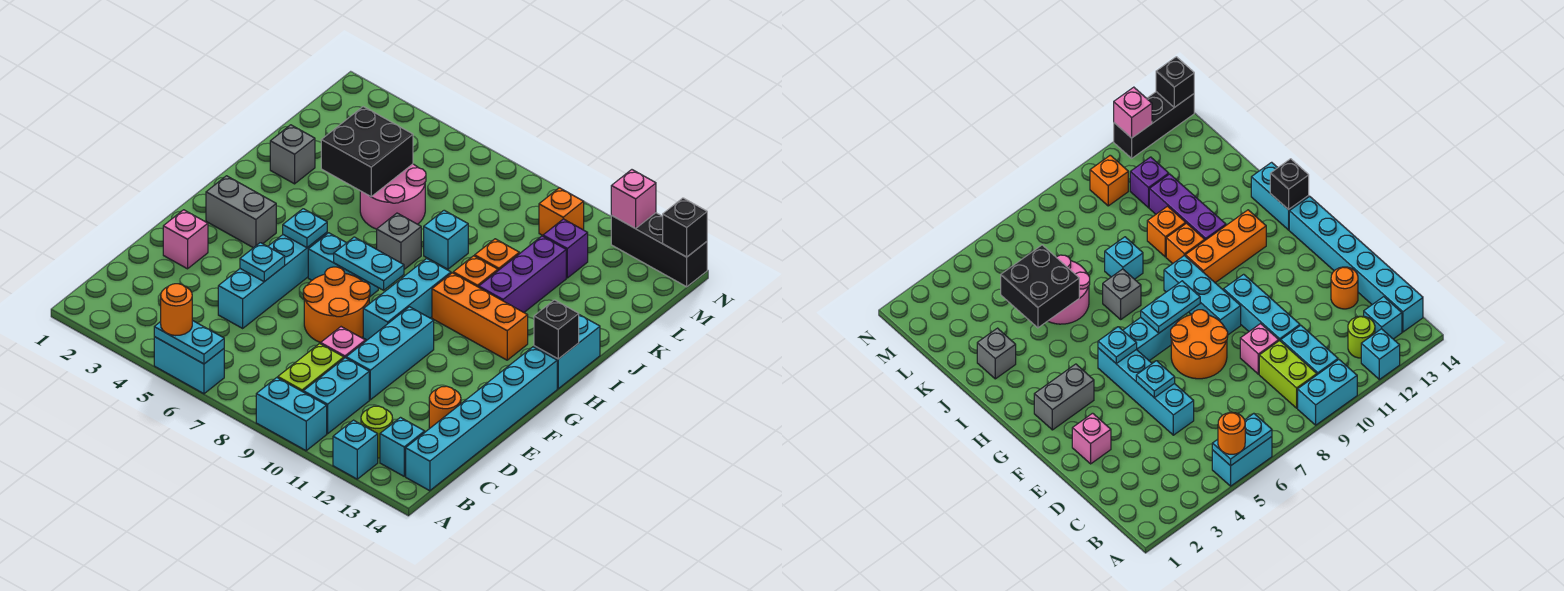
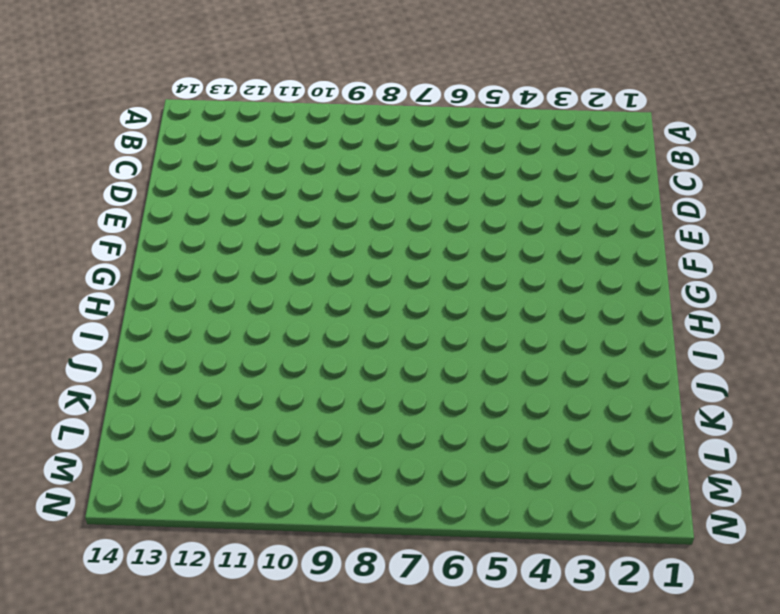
none -> cyan brick A5:A6 level 1
none -> cyan brick A9:A10 level 1
none -> cyan brick A12 level 1
none -> lime brick B9:C9 level 1

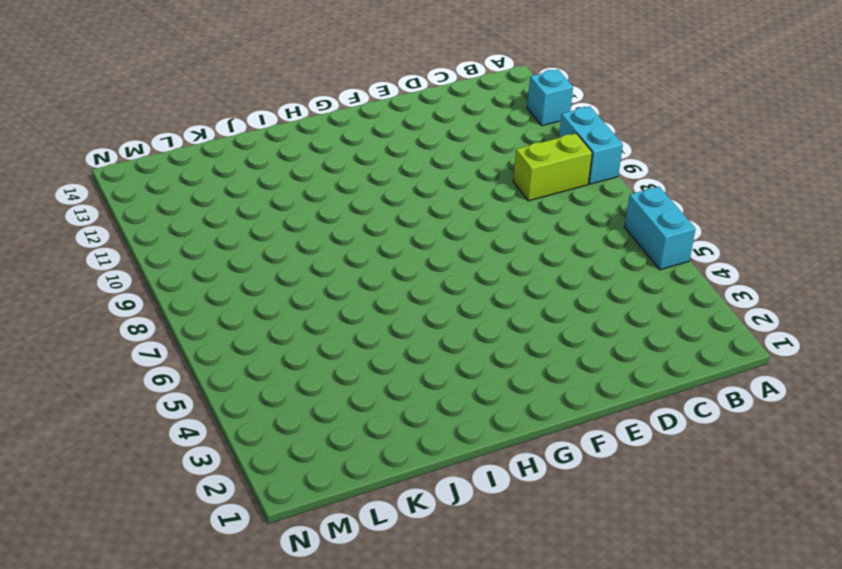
none -> cyan brick B10:C10 level 1
none -> lime round brick B12 level 1
none -> cyan brick B13 level 1
none -> cyan brick B14:G14 level 1

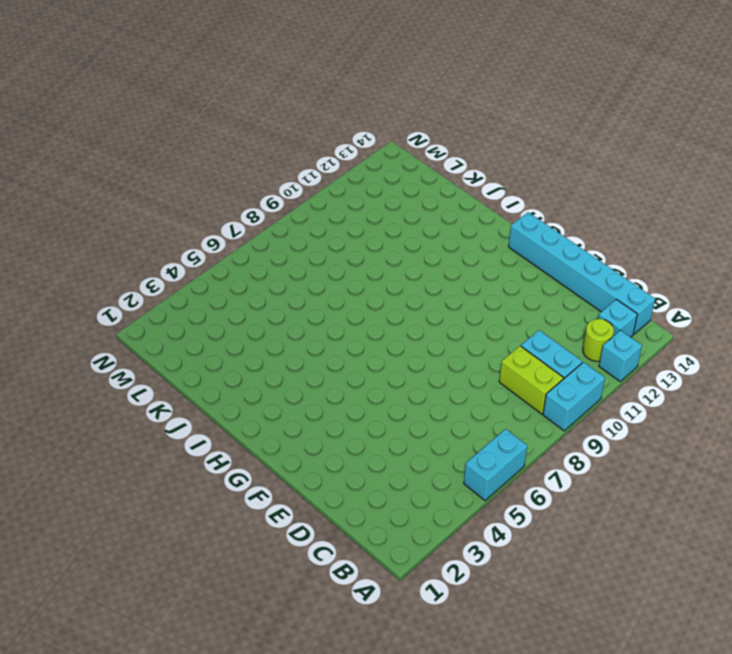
none -> cyan brick D5:G5 level 1
none -> pink brick D9 level 1
none -> cyan brick D10:F10 level 1
none -> orange round brick D13 level 1

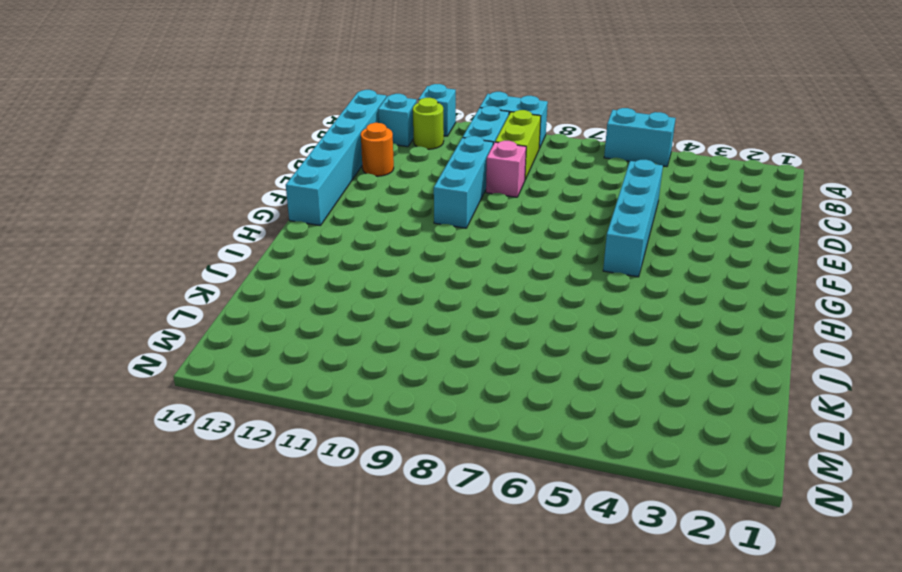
none -> pink brick E2 level 1
none -> orange round brick E7:F8 level 1
none -> cyan brick F9:H9 level 1
none -> grey brick G2:G3 level 1

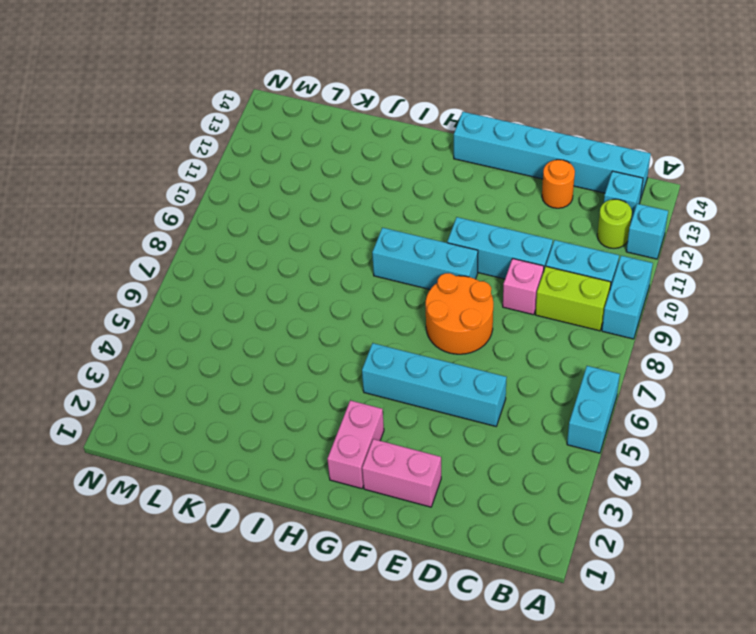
pink brick E2:F2 level 1 -> pink brick E2 level 1
pink brick G2:G3 level 1 -> grey brick G2:G3 level 1
none -> cyan brick G6:G7 level 1
none -> orange brick H10:H12 level 1
none -> cyan brick H14:I14 level 1
none -> grey brick I7 level 1

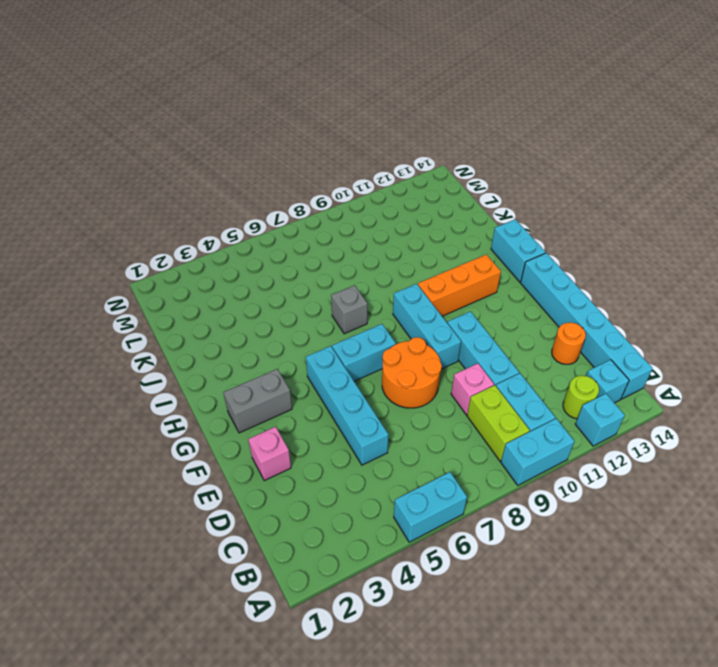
none -> orange brick I10 level 1
none -> purple brick I11:K11 level 1
none -> grey brick J2 level 1
none -> pink round brick J5:K6 level 1

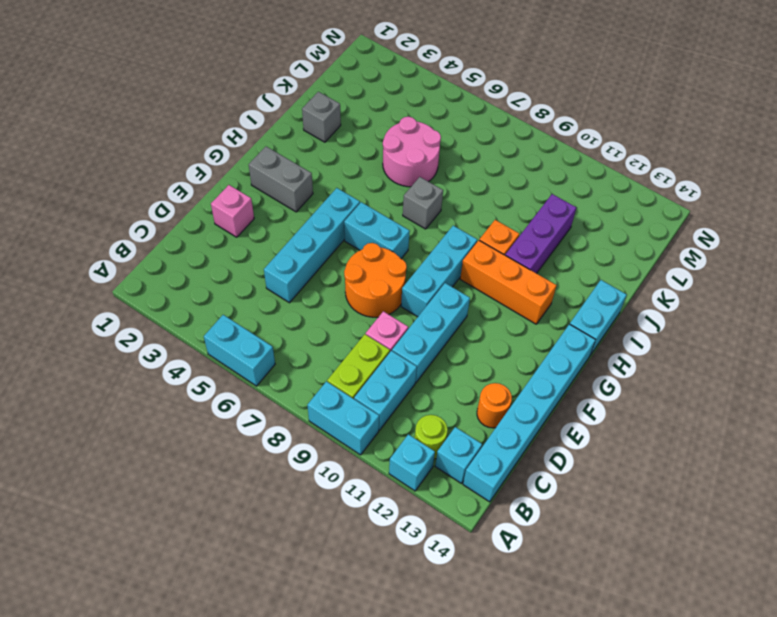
none -> cyan brick J8 level 1
none -> orange brick J10 level 1
none -> purple brick L11 level 1
none -> orange brick M10 level 1

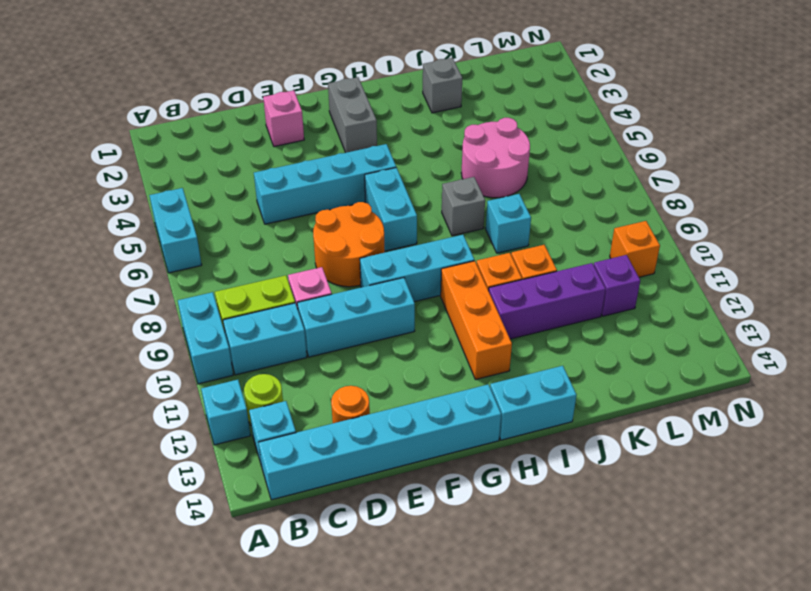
none -> black brick N12:N14 level 1
none -> cyan plate A5:A6 level 2
none -> cyan plate E5 level 2
none -> cyan plate G5 level 2

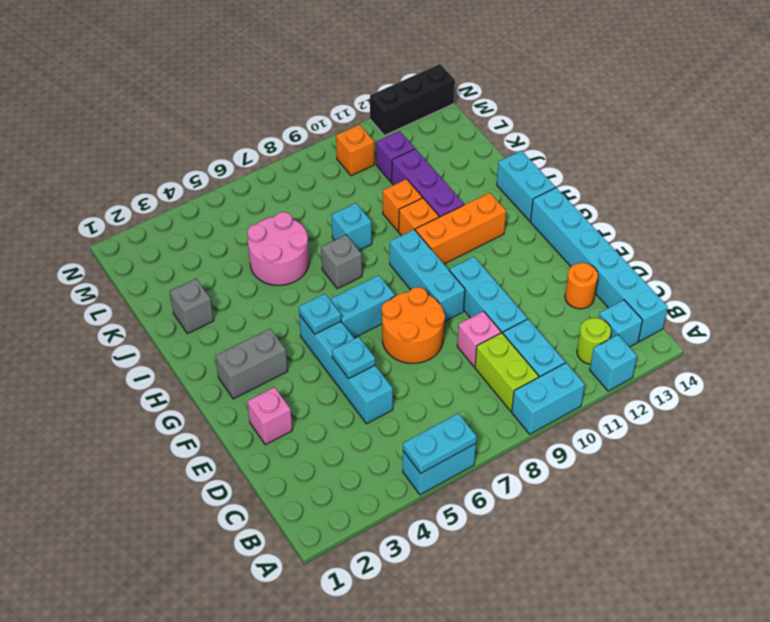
none -> cyan plate G7:G8 level 2
none -> black brick H14 level 2
none -> black brick J4:K5 level 2
none -> pink brick N12 level 2

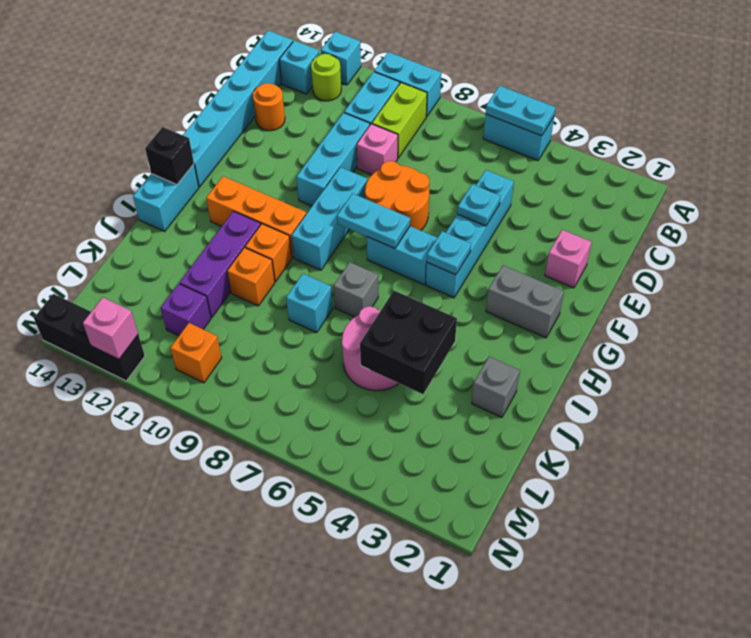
none -> black brick N14 level 2
none -> orange round brick A5 level 3

